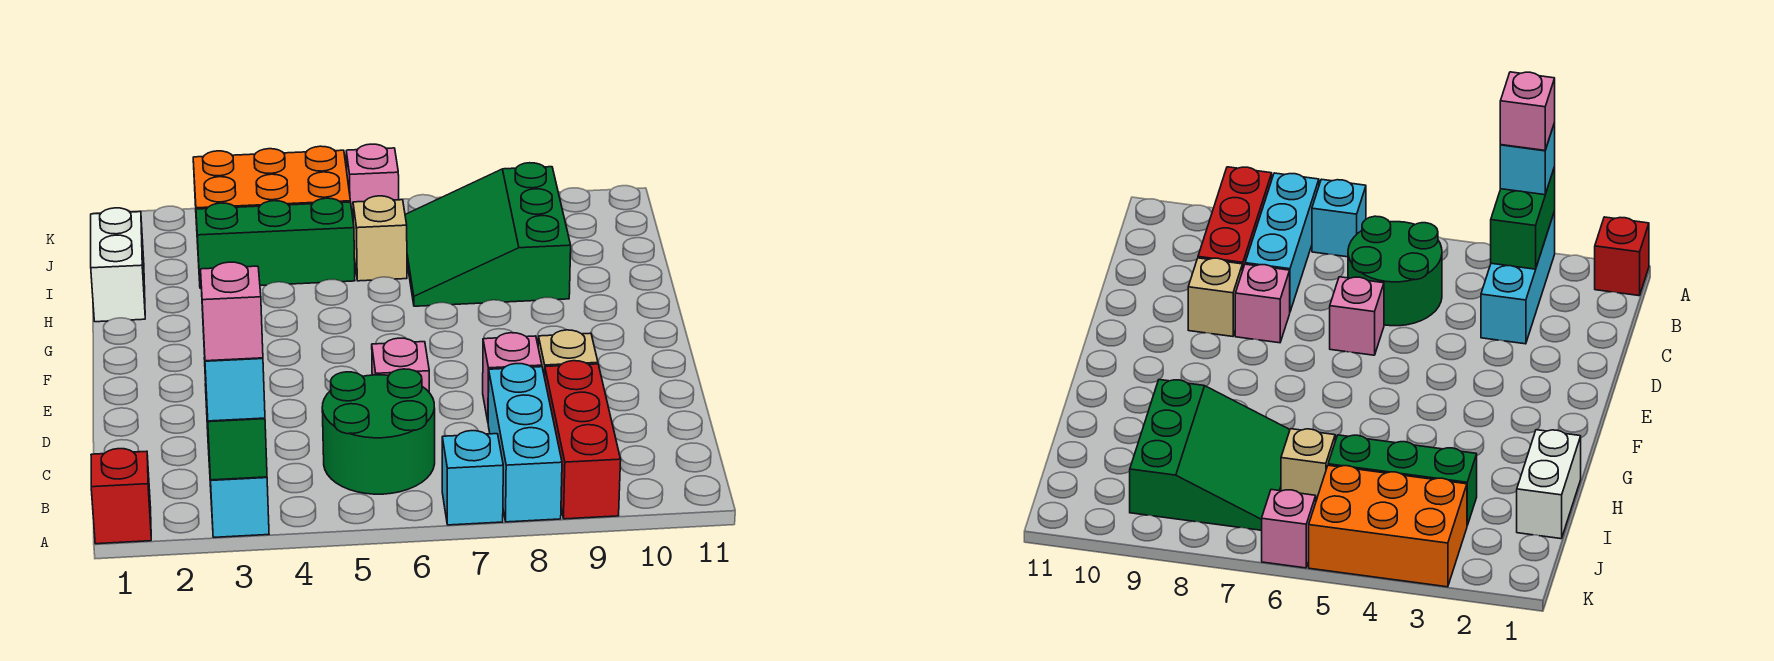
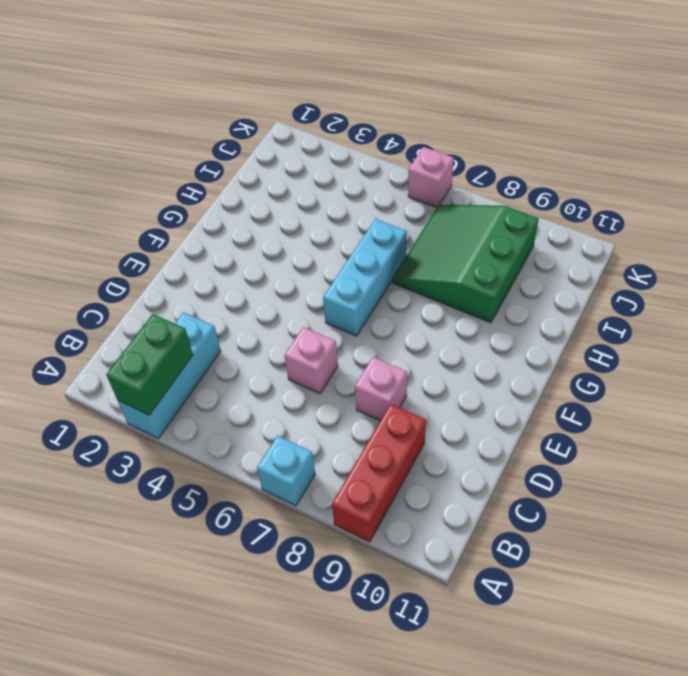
cyan brick F6:H6 level 1 -> cyan brick A8:C8 level 1
none -> red brick A1 level 1
none -> green round brick B5:C6 level 1
none -> tan brick D9 level 1

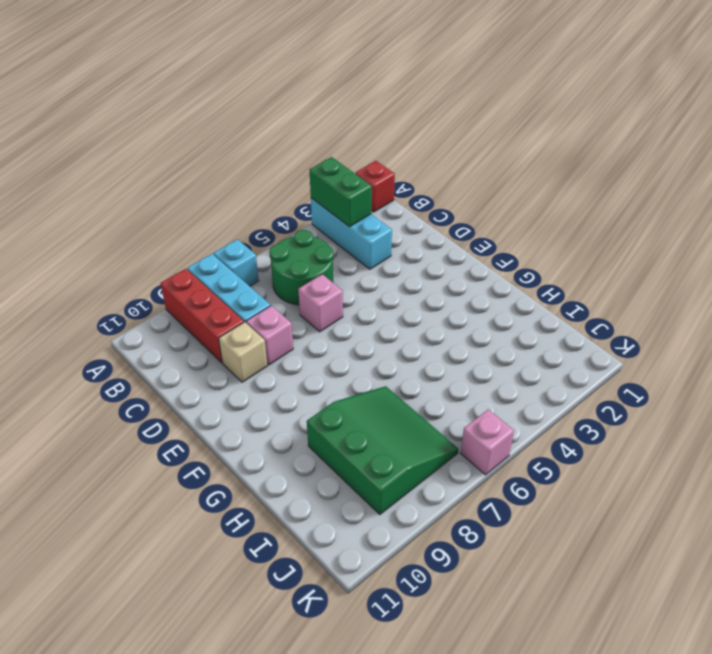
none -> white brick H1:I1 level 1
none -> green brick I3:I5 level 1
none -> tan brick I6 level 1

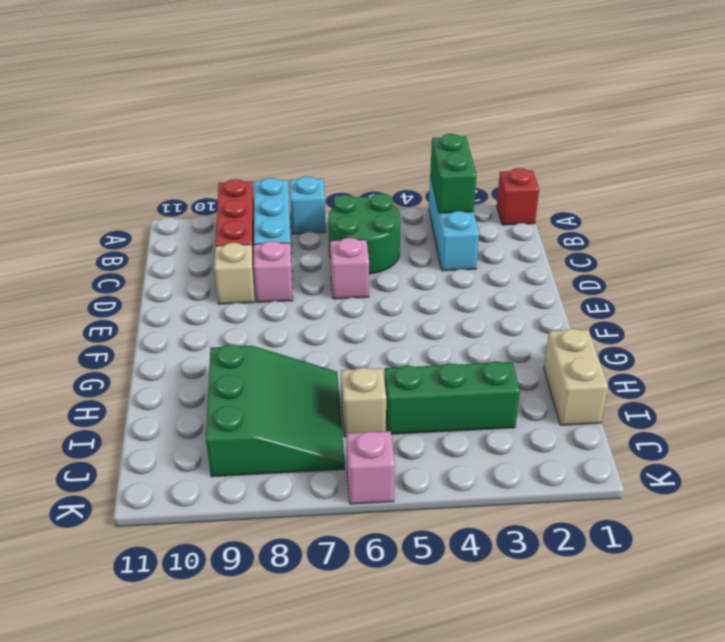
tan brick H1:I1 level 1 -> white brick H1:I1 level 1
none -> orange brick J3:K5 level 1
none -> cyan brick A3 level 3
none -> pink brick A3 level 4

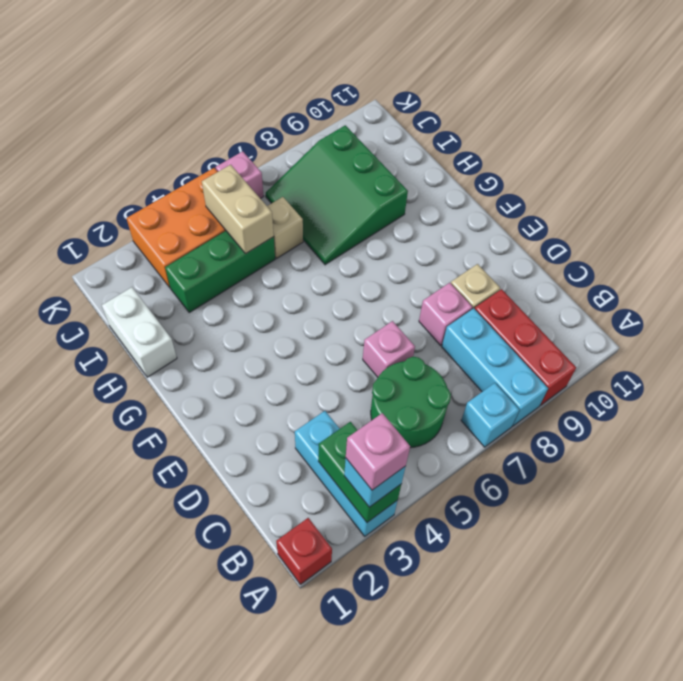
tan brick I5:J5 level 2 -> none

